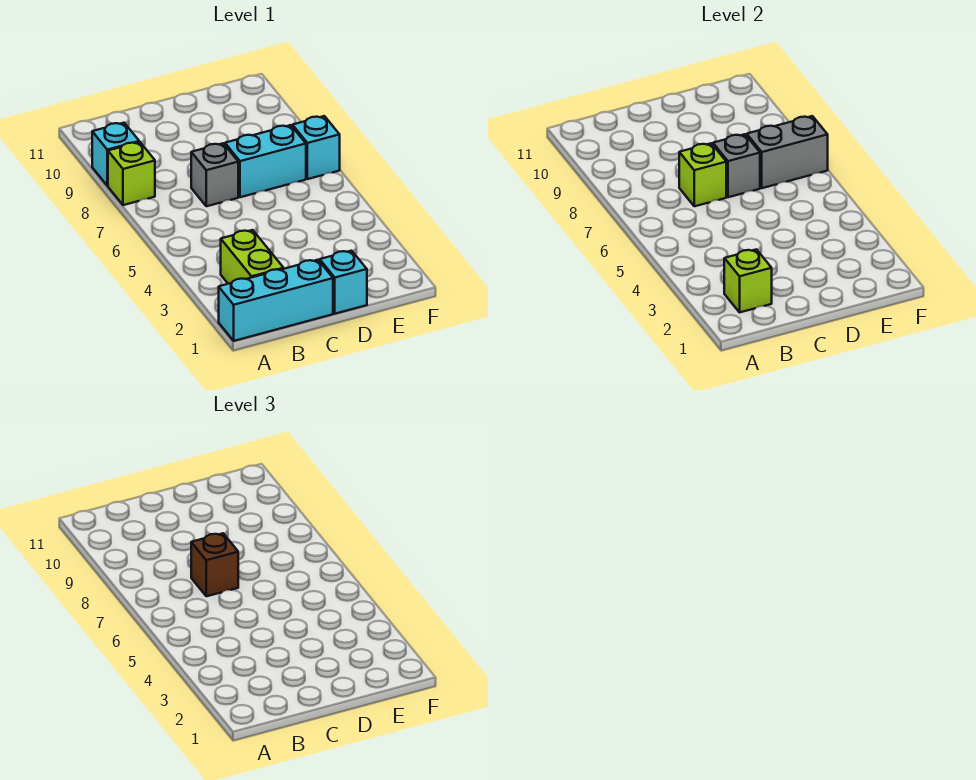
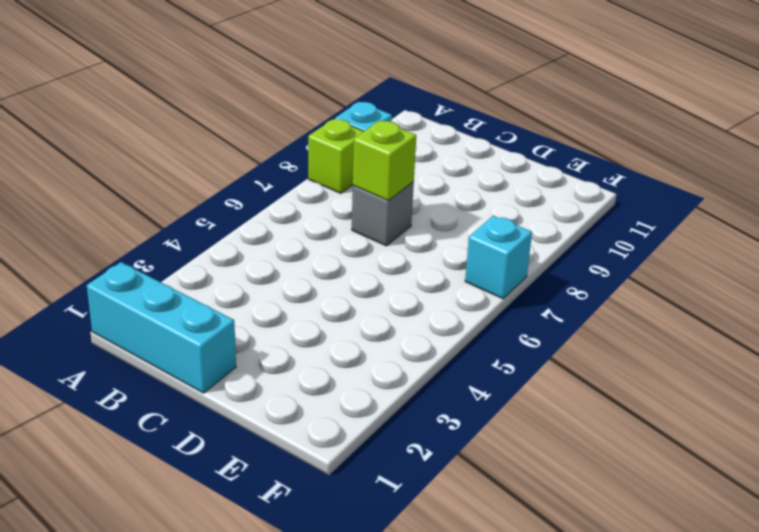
none -> lime brick B2:B3 level 1
none -> cyan brick D1 level 1
none -> cyan brick D7:E7 level 1

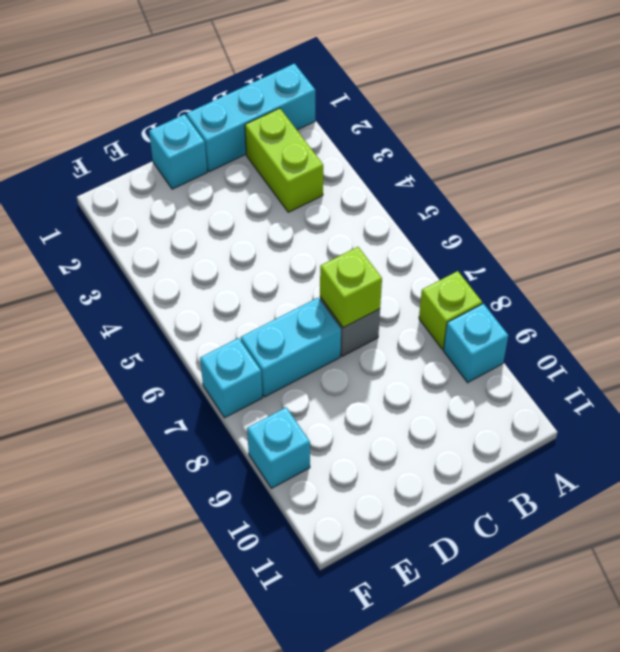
cyan brick F9 level 1 -> none
none -> lime brick B2 level 2
none -> grey brick D7 level 2
none -> grey brick E7:F7 level 2

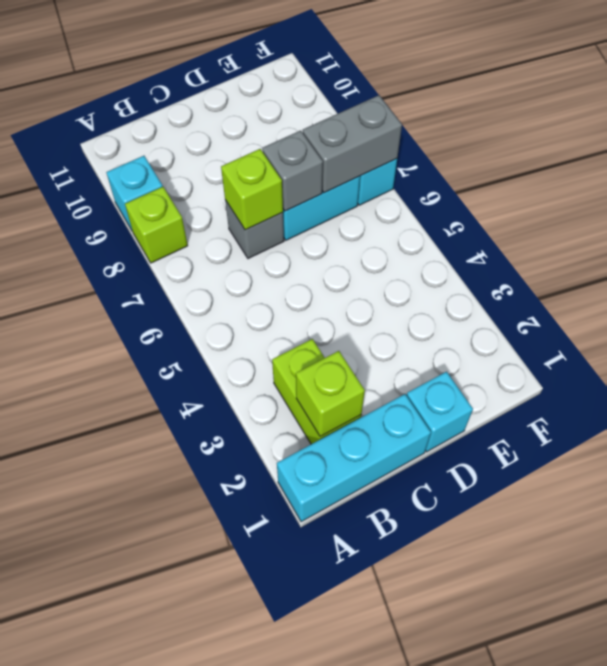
none -> brown brick C7 level 3

